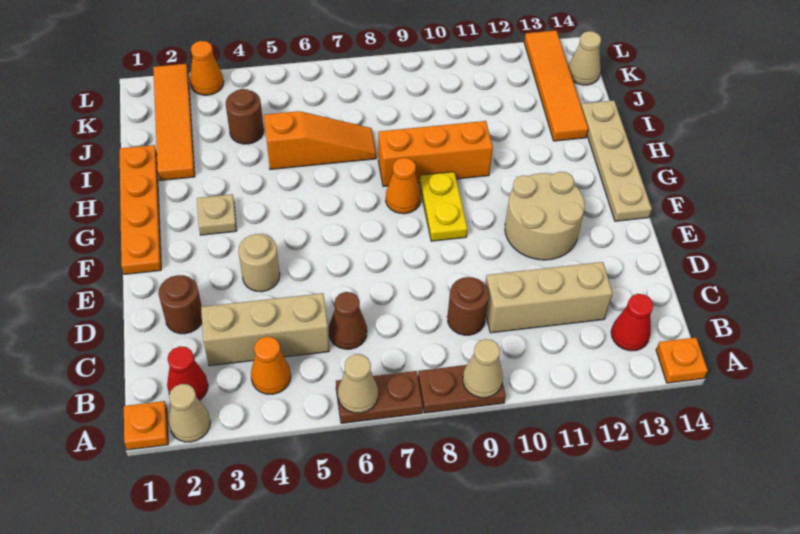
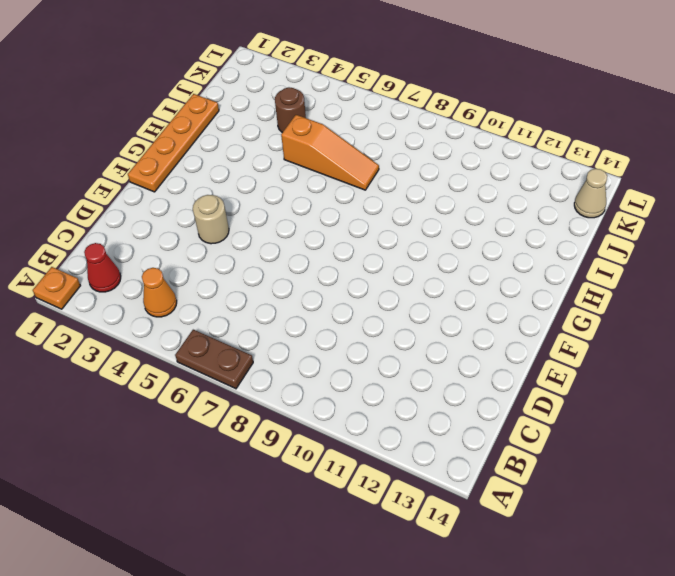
none -> tan cone A2 level 1
none -> brown plate A8:A9 level 1
none -> orange plate A14 level 1

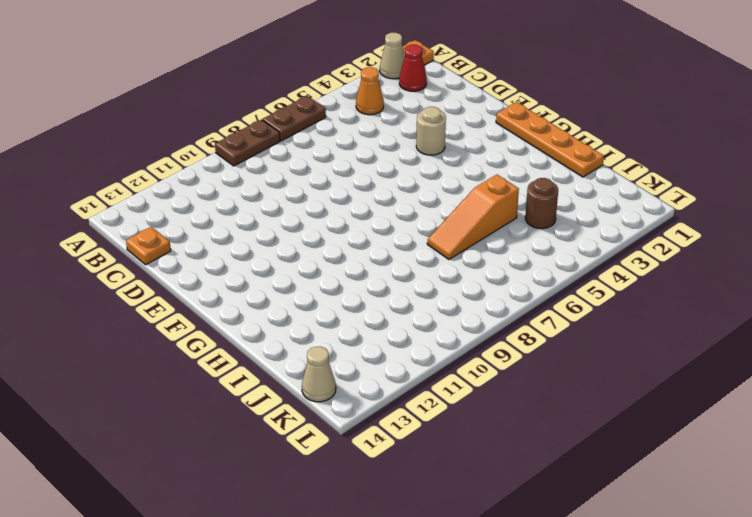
orange plate C14 level 1 -> orange plate A14 level 1
none -> red cone B13 level 1
none -> tan brick C3:C5 level 1
none -> brown cone C6 level 1

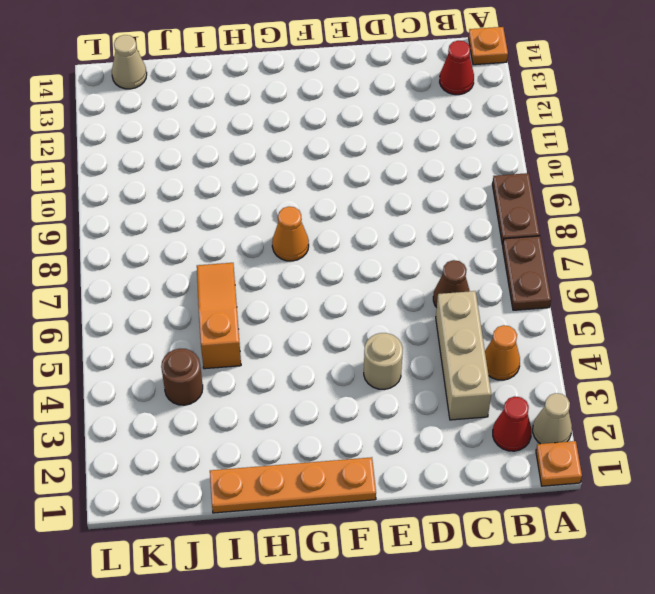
none -> brown round brick C9 level 1
none -> tan brick C10:C12 level 1
none -> brown round brick D2 level 1

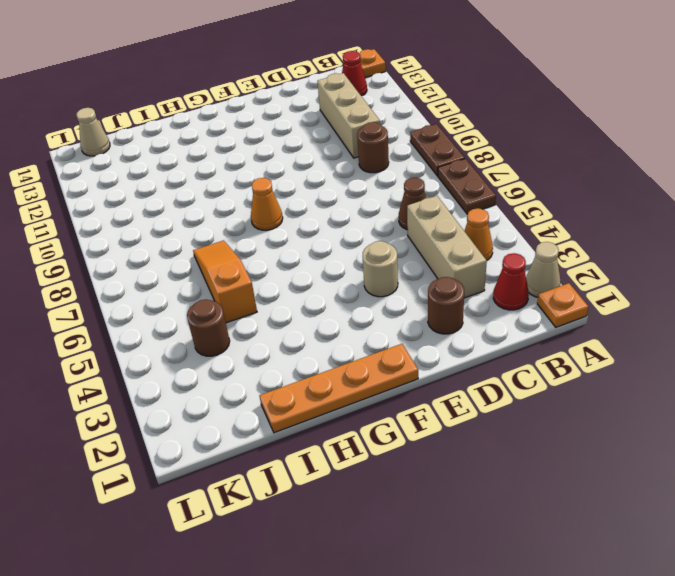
none -> tan round brick E11:F12 level 1
none -> yellow plate F9:G9 level 1
none -> tan plate F14:I14 level 1

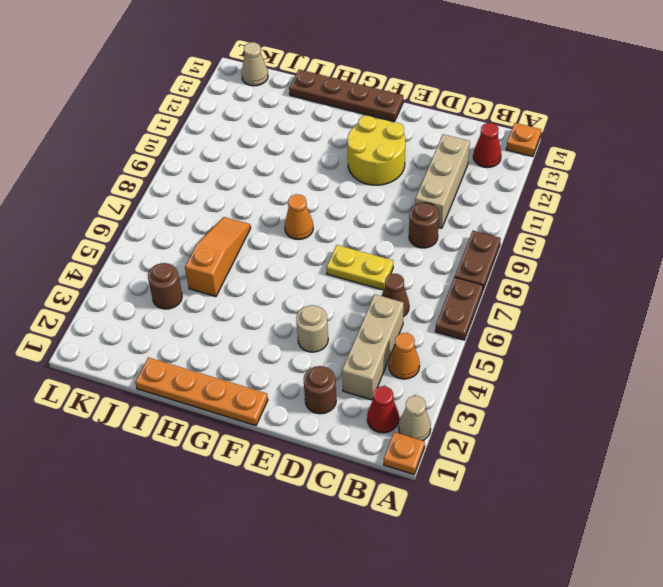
yellow plate D7:E7 level 1 -> yellow plate F9:G9 level 1
yellow round brick E11:F12 level 1 -> tan round brick E11:F12 level 1
brown plate F14:I14 level 1 -> tan plate F14:I14 level 1
none -> tan plate G3 level 1
none -> orange brick H8:H10 level 1
none -> orange tile I2:L2 level 1

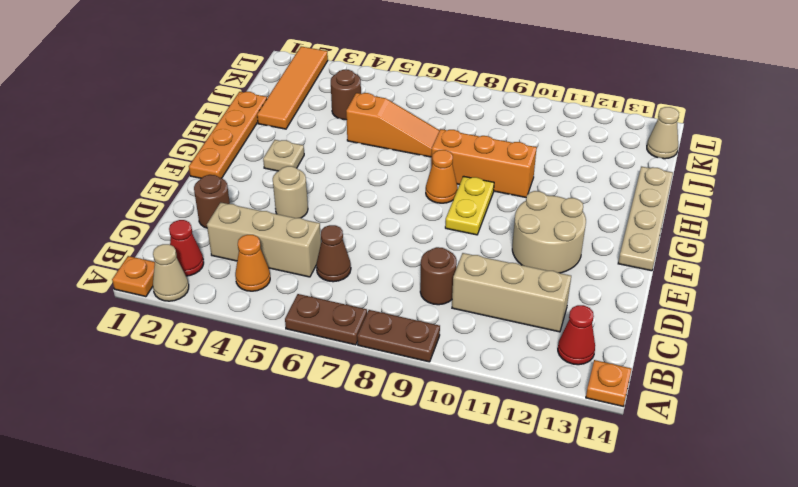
none -> orange tile I13:L13 level 1
none -> orange cone L3 level 1
none -> tan cone A6 level 2

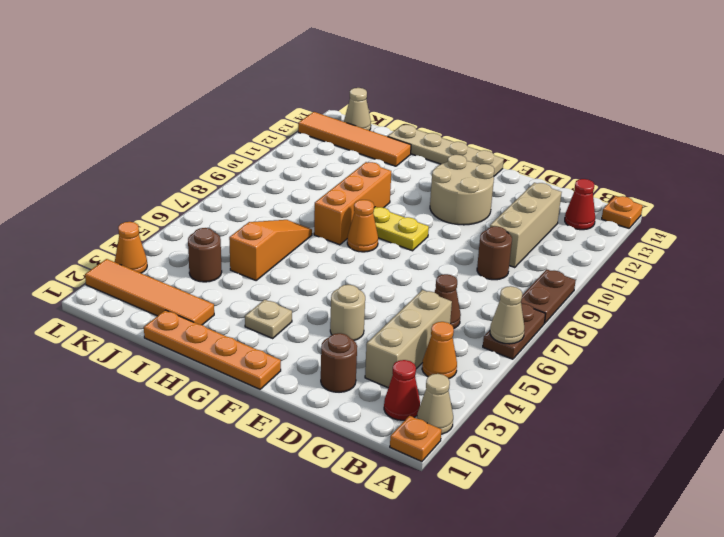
none -> tan cone A9 level 2

